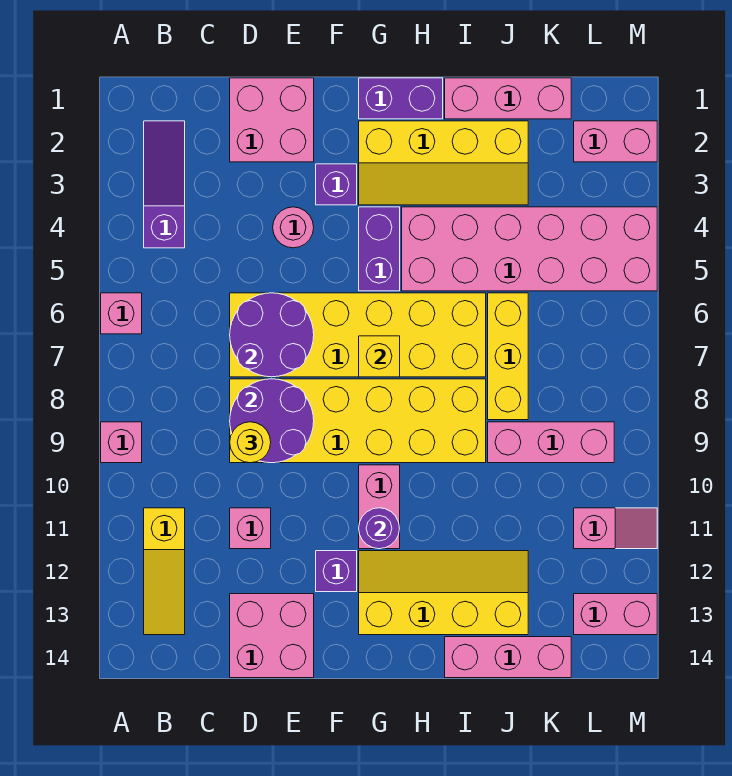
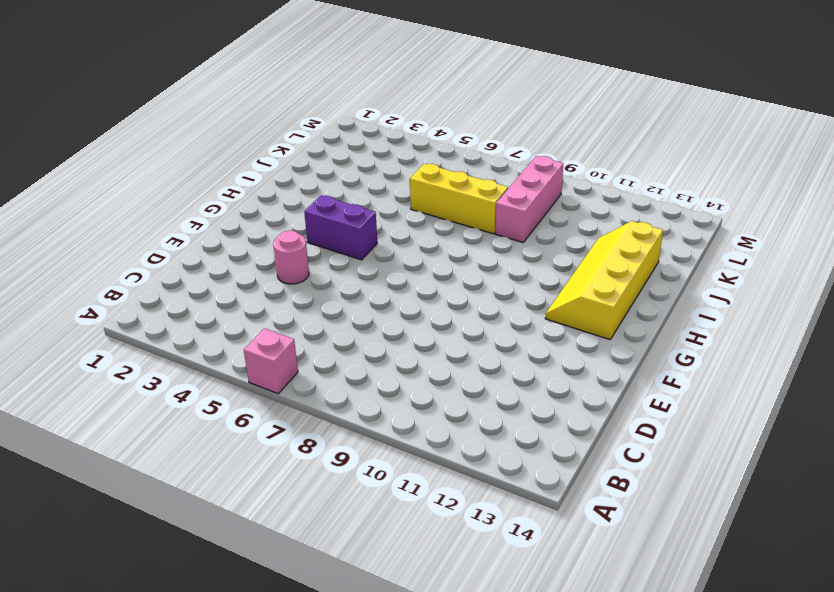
none -> pink brick A9 level 1
none -> purple slope B2:B4 level 1 top 4
none -> yellow slope B11:B13 level 1 top 11
none -> pink brick D1:E2 level 1

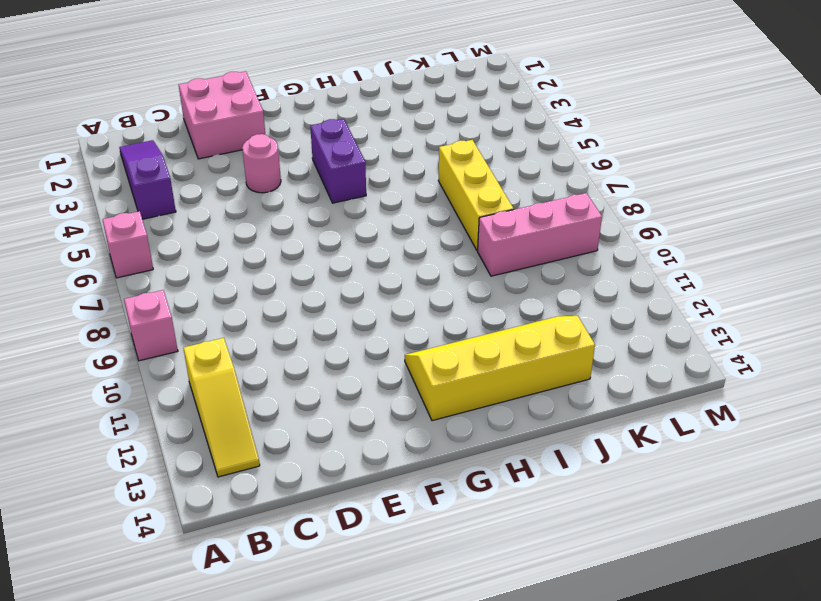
none -> yellow brick D6:I7 level 1
none -> yellow brick D8:I9 level 1
none -> pink brick D11 level 1
none -> pink brick D13:E14 level 1

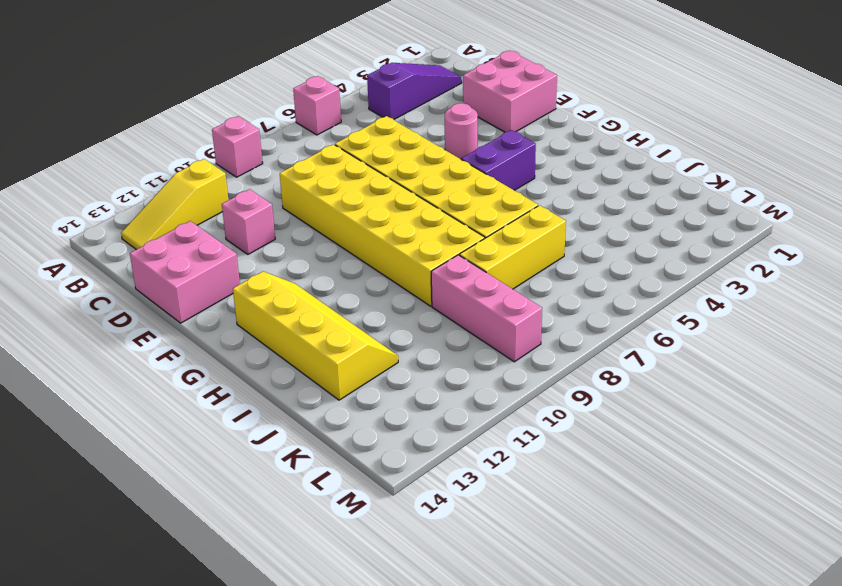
none -> purple brick F3 level 1
none -> purple brick F12 level 1
none -> purple brick G1:H1 level 1
none -> yellow slope G2:J3 level 1 top 2

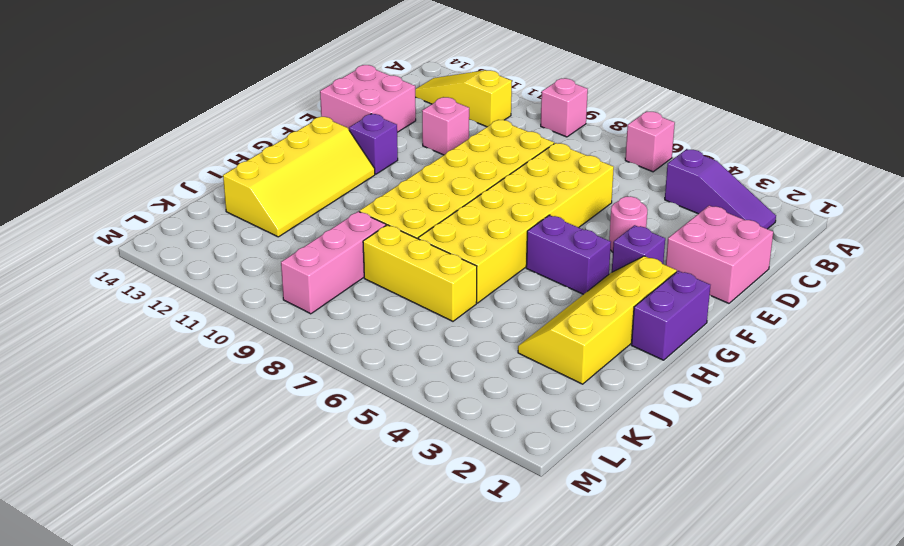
none -> pink brick G10:G11 level 1
none -> pink brick H4:M5 level 1
none -> pink brick I1:K1 level 1
none -> pink brick I14:K14 level 1

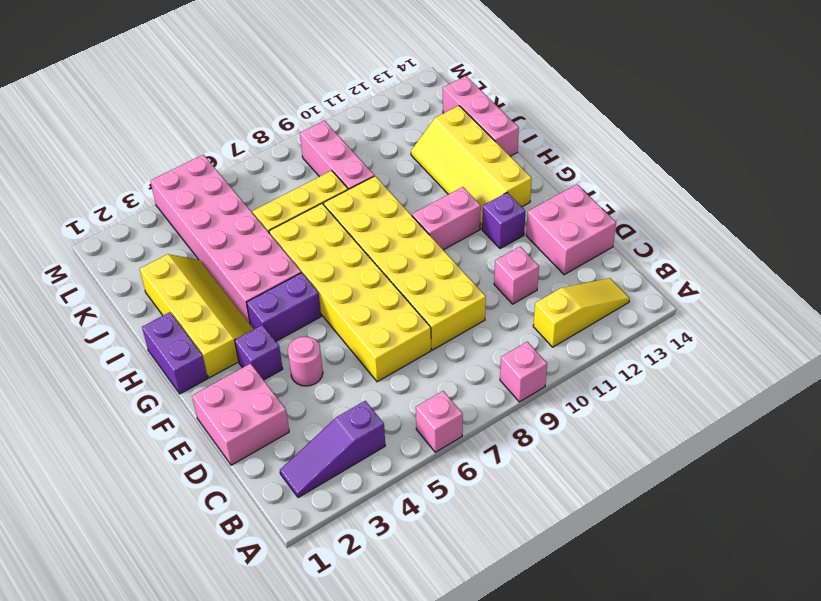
none -> pink brick I1:K1 level 1
none -> pink brick L2:M2 level 1
none -> pink slope L11:M11 level 1 top L
none -> pink brick L13:M13 level 1

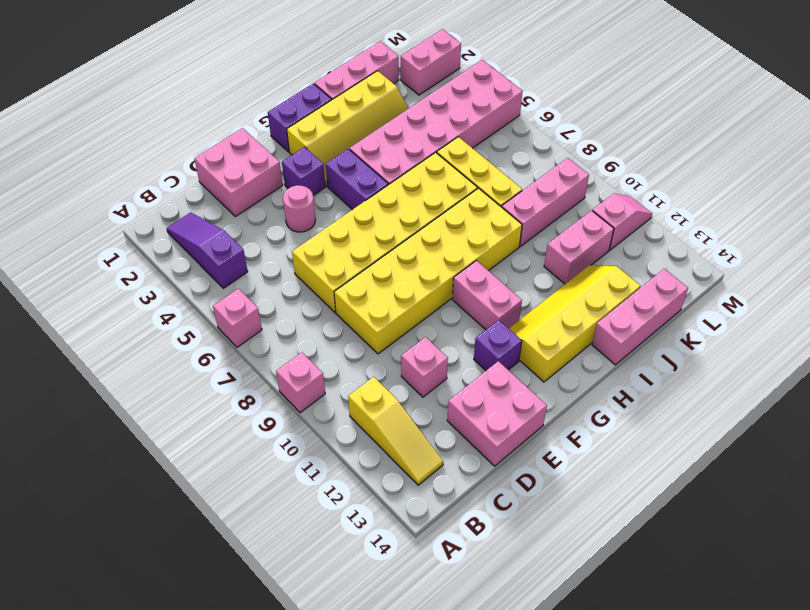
pink brick J11:K11 level 1 -> pink brick L13:M13 level 1
none -> purple round brick D6:E7 level 2
none -> purple round brick D8:E9 level 2
none -> yellow brick G7 level 2
none -> purple round brick G11 level 2

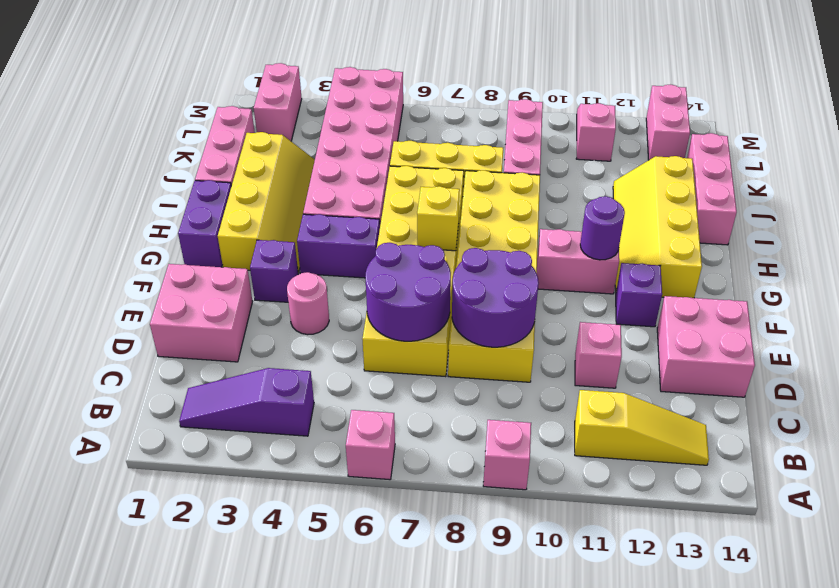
none -> yellow round brick D9 level 3

